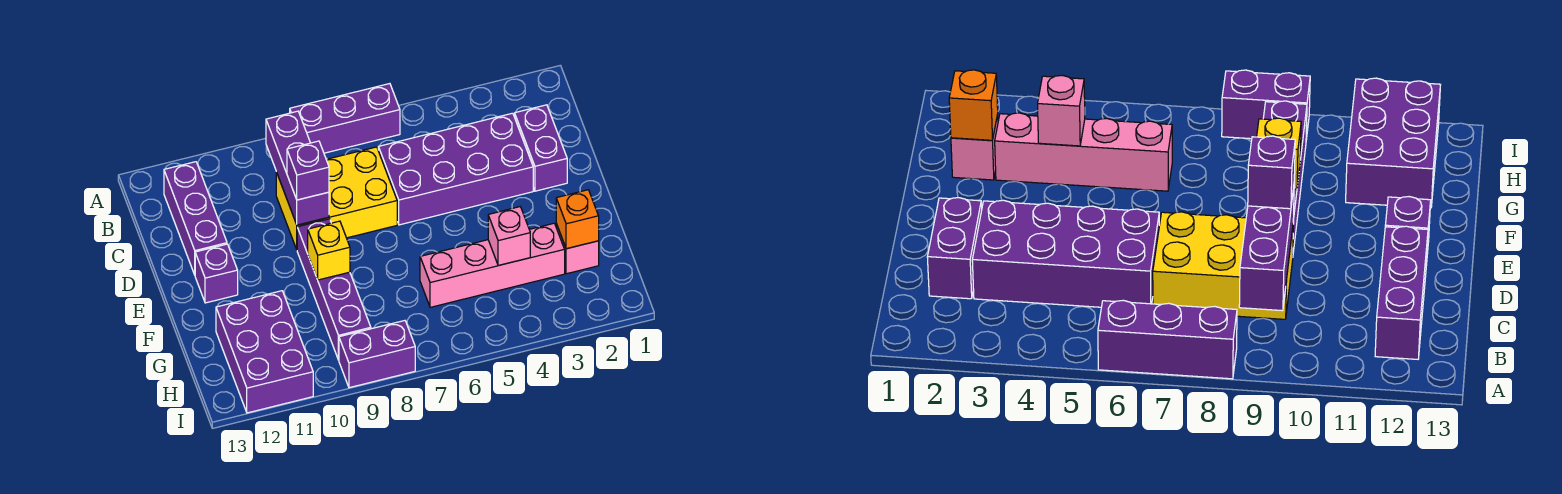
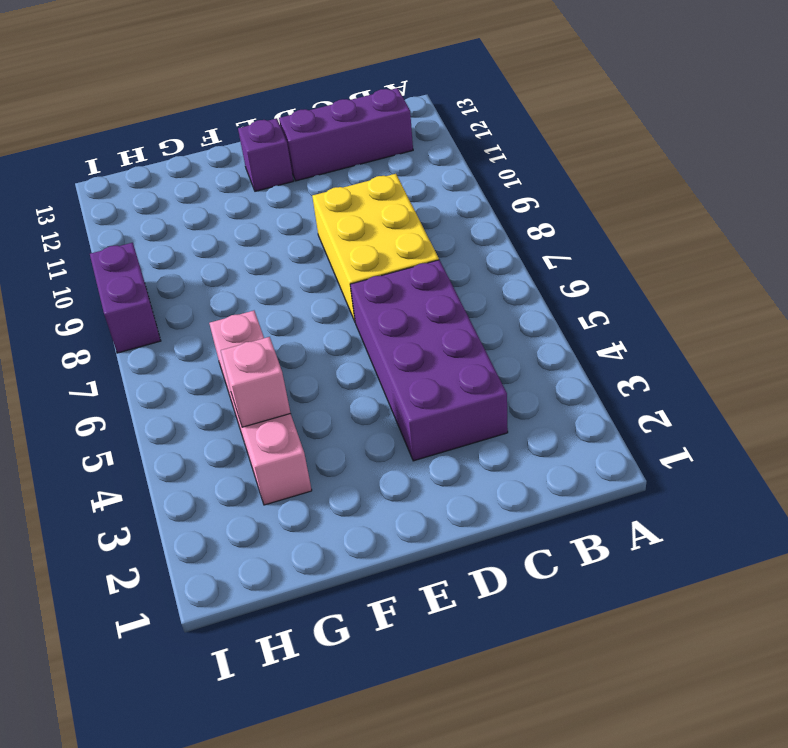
none -> purple brick A6:A8 level 1
none -> purple brick C2:D2 level 1
none -> purple brick E9:H9 level 1

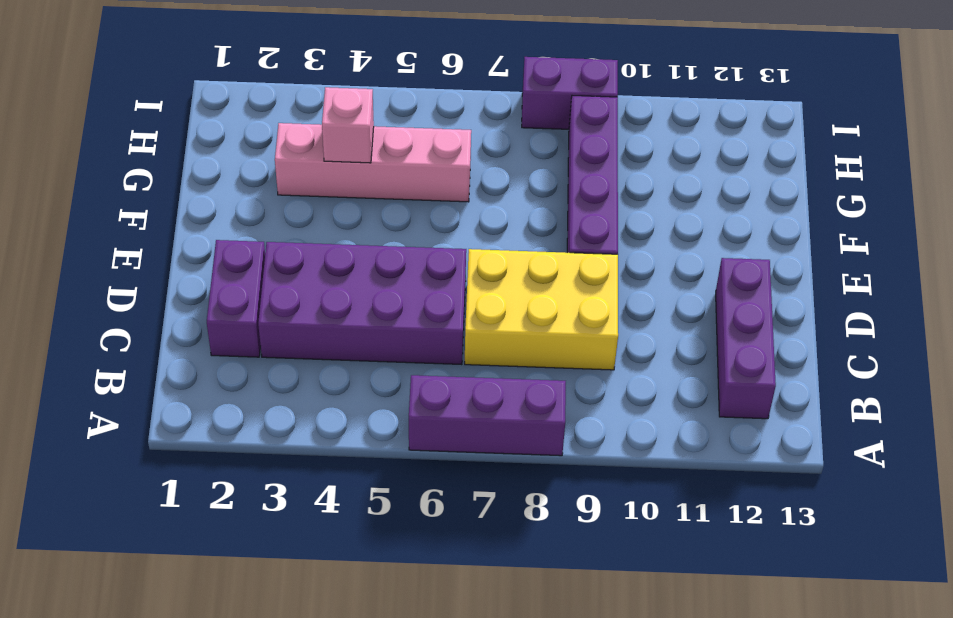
none -> purple brick E12 level 1
none -> pink brick G2 level 1
none -> purple brick G11:I12 level 1

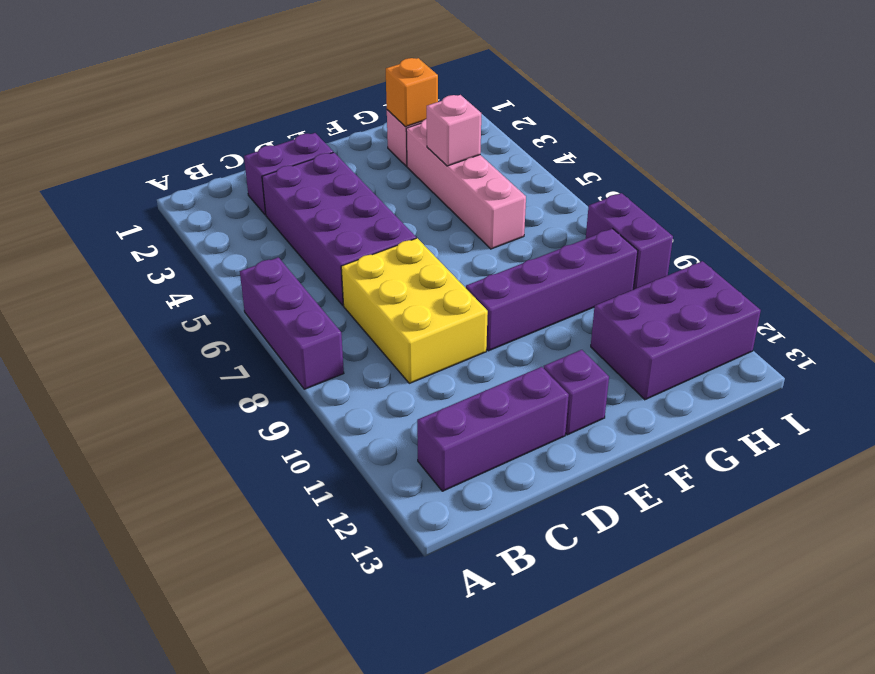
none -> purple brick B9:D9 level 2
none -> yellow brick F9 level 2
none -> purple brick D9 level 3

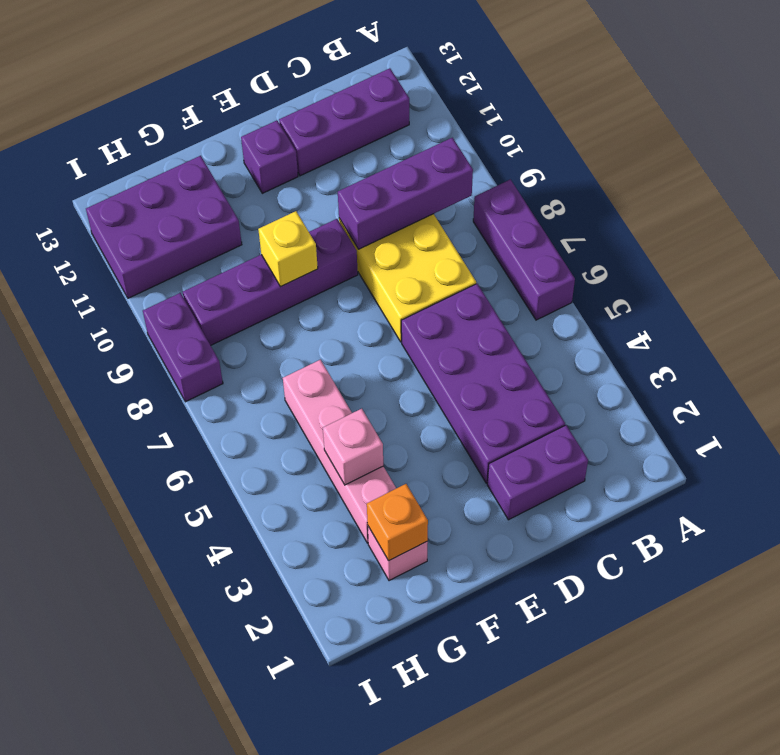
none -> purple brick D9 level 3

